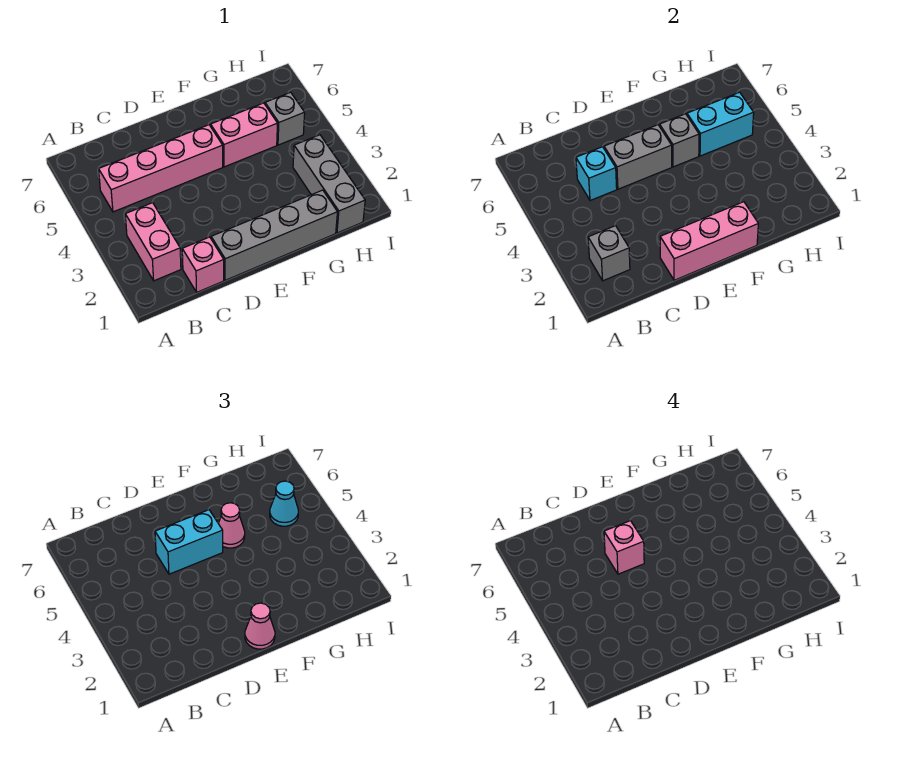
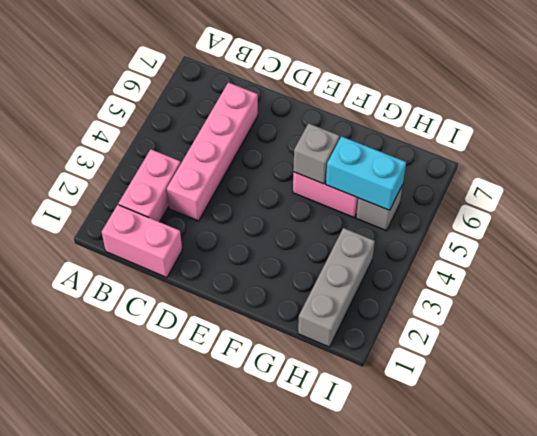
pink brick B1:C1 level 1 -> pink brick C1 level 1
pink brick C3:C6 level 1 -> pink brick B5:E5 level 1
none -> grey brick D1:G1 level 1
none -> grey brick B2 level 2
none -> cyan brick C5 level 2

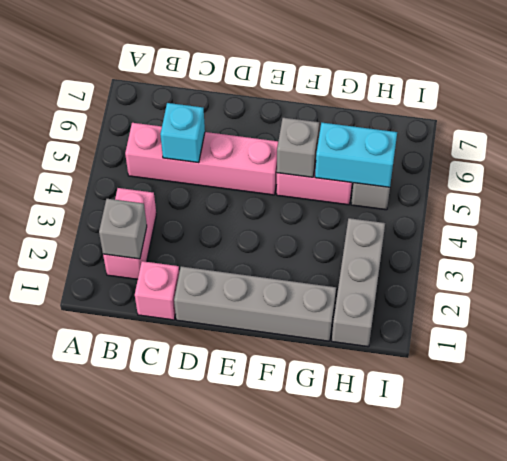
none -> pink brick D1:F1 level 2
none -> grey brick D5:E5 level 2
none -> cyan brick D5:E5 level 3

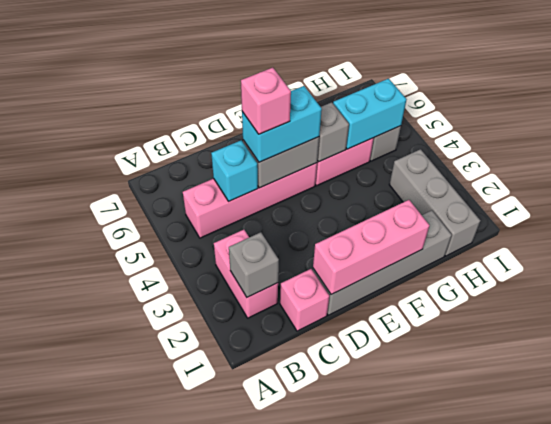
none -> pink cone E1 level 3
none -> pink cone F5 level 3
none -> cyan cone H5 level 3

